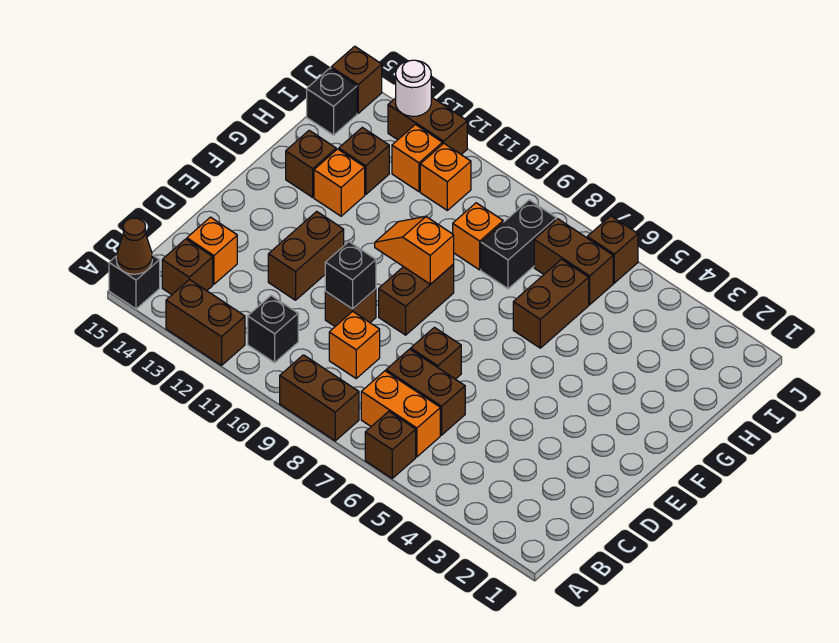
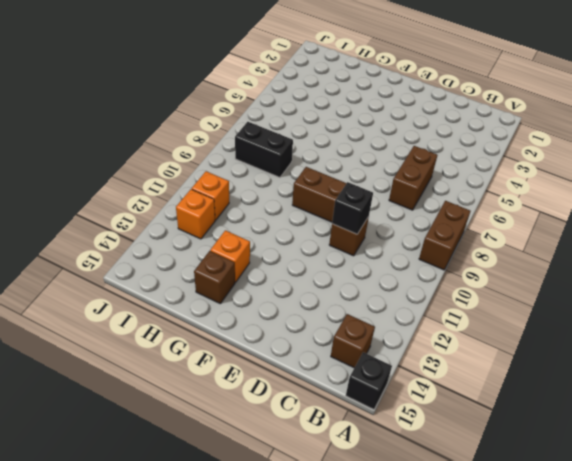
none -> brown brick A6 level 1
none -> brown brick A12:A13 level 1
none -> orange brick B6:B7 level 1
none -> black brick B11 level 1

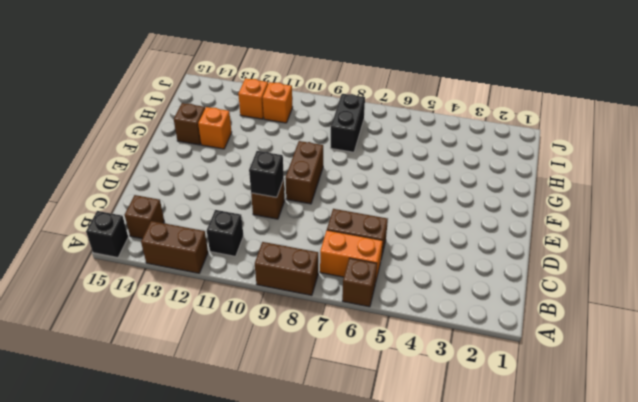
none -> orange brick C9 level 1
none -> orange brick C14 level 1
none -> brown brick D7 level 1
none -> brown brick D12:E12 level 1

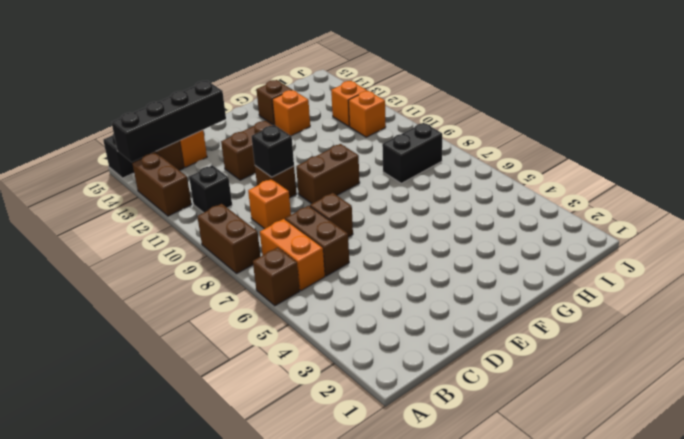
black brick A14:D14 level 2 -> none
none -> brown brick G6:H6 level 1
none -> orange brick H9 level 1
none -> brown brick H13 level 1
none -> brown brick I6:I7 level 1

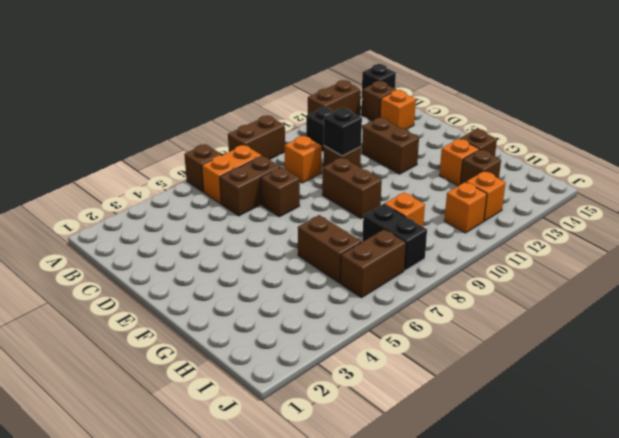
none -> black brick I15 level 1
none -> brown brick J6 level 1
none -> brown brick J12:J13 level 1
none -> brown brick J15 level 1

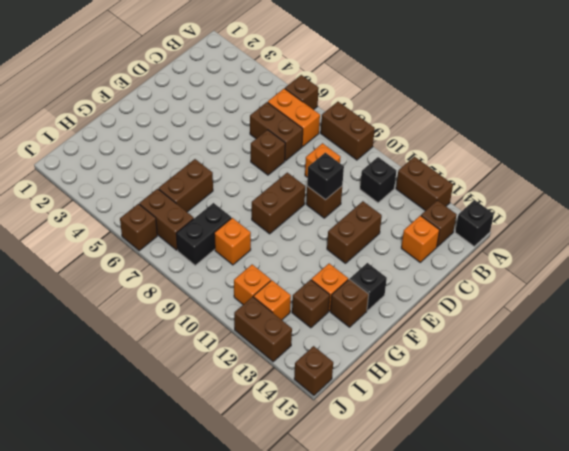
black brick F14 level 1 -> black brick I15 level 1
none -> brown cone A15 level 2
none -> orange slope F9:F10 level 2 top 9
none -> white round brick J13 level 2

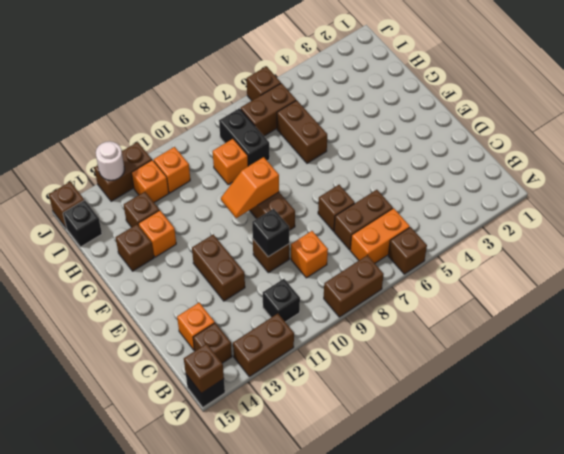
brown brick A15 level 2 -> brown cone A15 level 2

